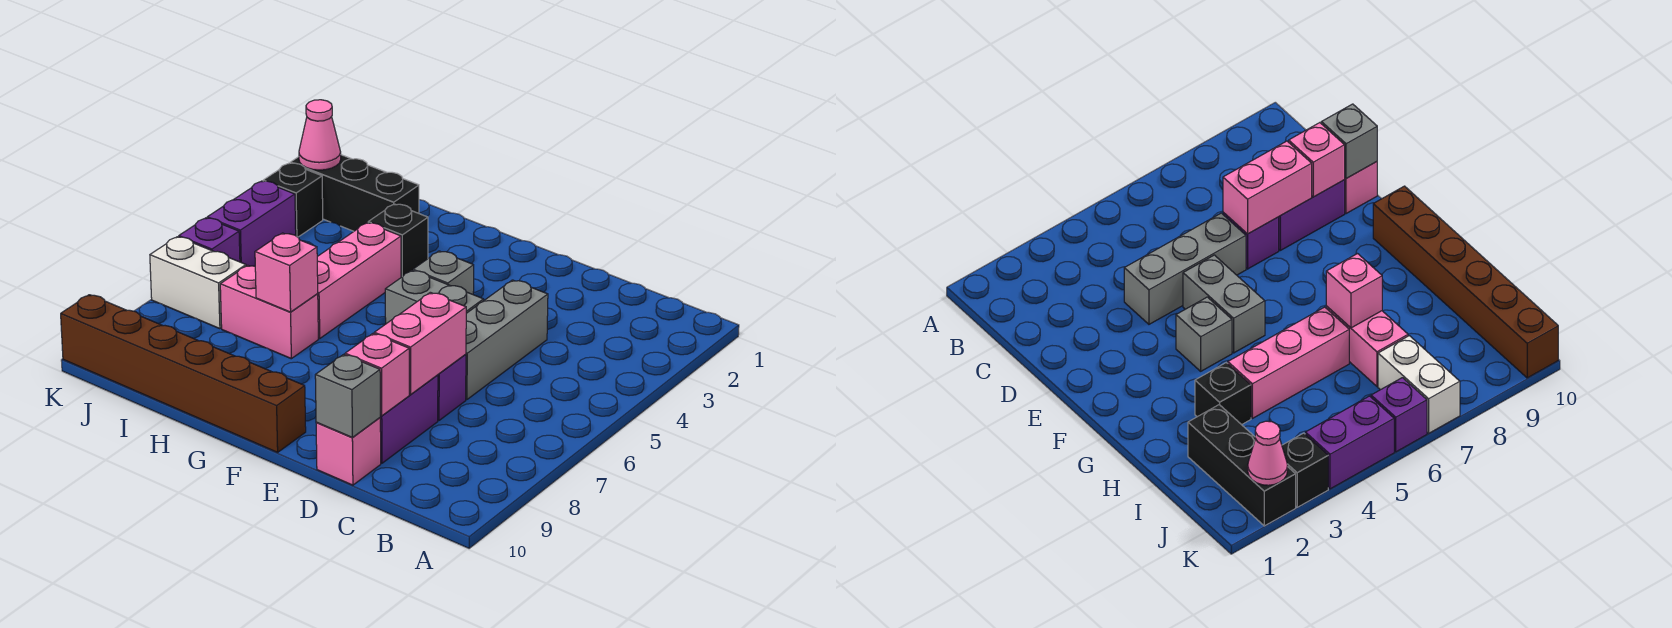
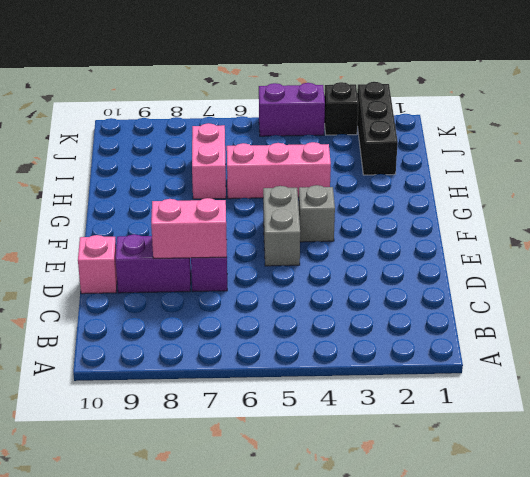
none -> grey brick D4:D6 level 1
none -> brown brick F10:K10 level 1
none -> black brick H3 level 1

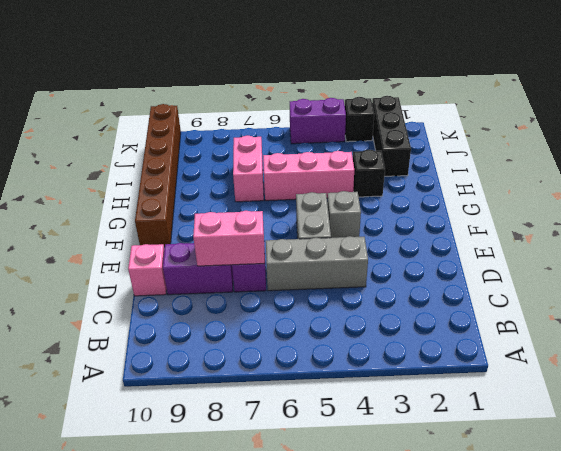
none -> white brick J7:K7 level 1
none -> purple brick K6 level 1
none -> pink brick D9 level 2

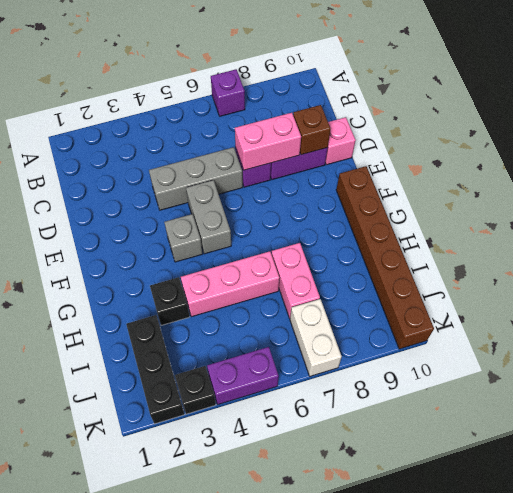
purple brick A7 level 1 -> purple brick K6 level 1
brown brick D9 level 2 -> pink brick D9 level 2
none -> grey brick D10 level 2
none -> pink brick H7 level 2
none -> pink cone K2 level 2

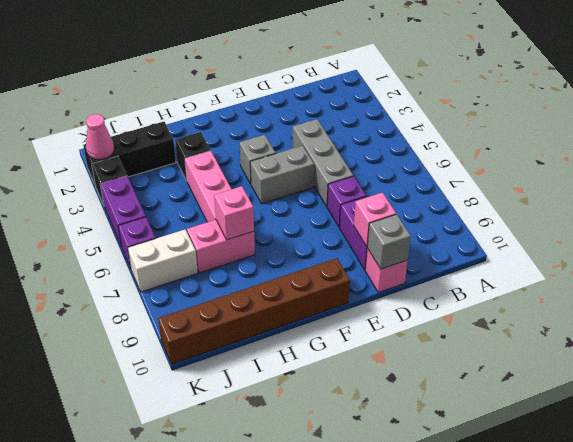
none -> pink brick D7:D8 level 2

